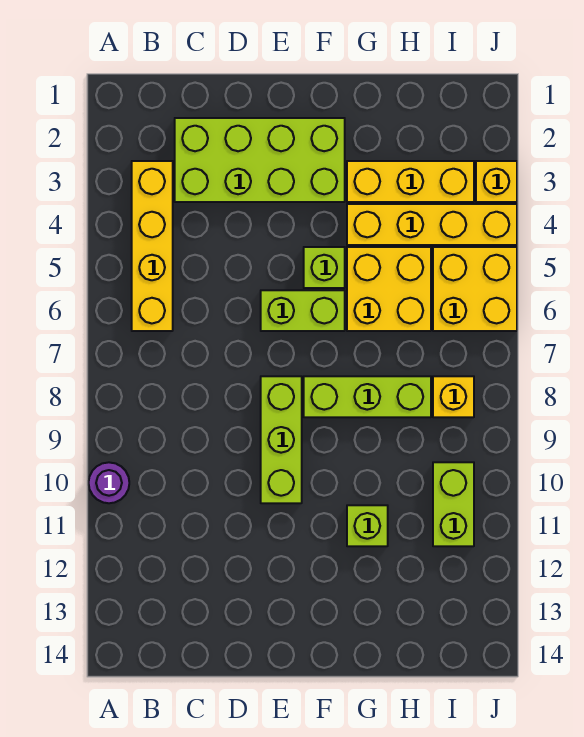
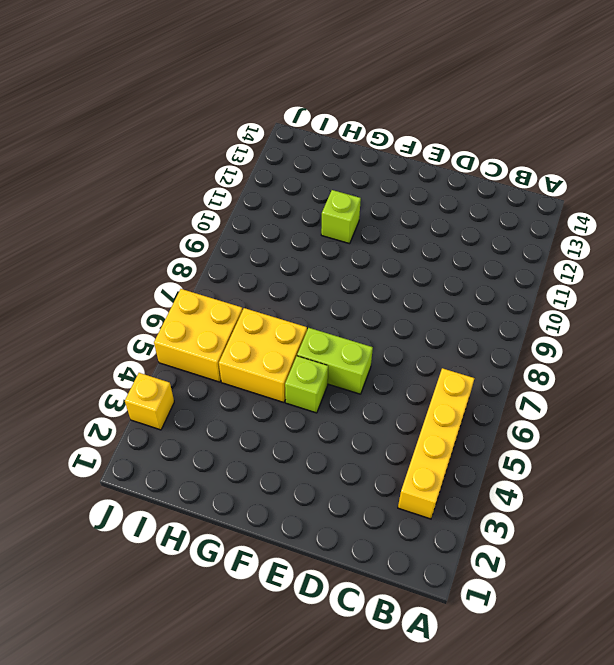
none -> purple round brick A10 level 1
none -> lime brick C2:F3 level 1
none -> lime brick E8:E10 level 1

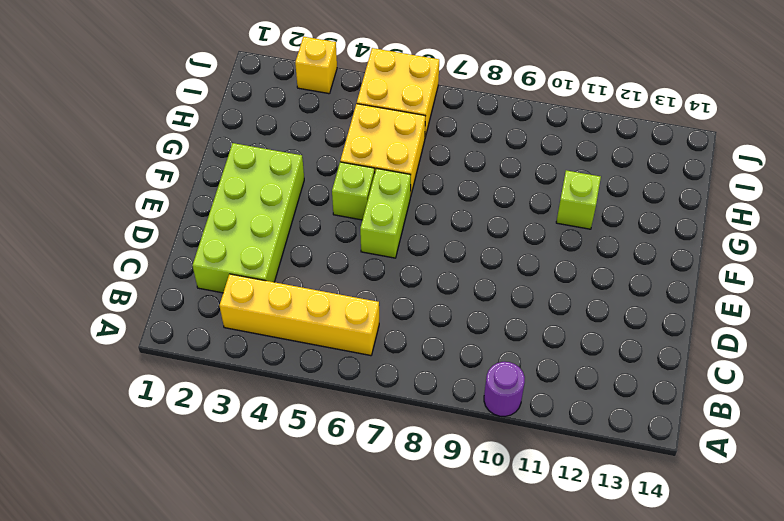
none -> lime brick E8:E10 level 1
none -> lime brick F8:H8 level 1
none -> yellow brick G3:I3 level 1

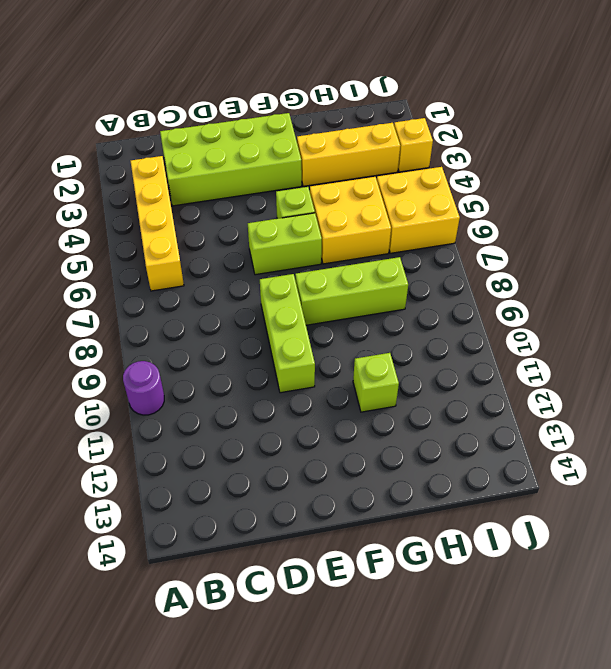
none -> yellow brick G4:J4 level 1
none -> yellow brick I8 level 1
none -> lime brick I10:I11 level 1

